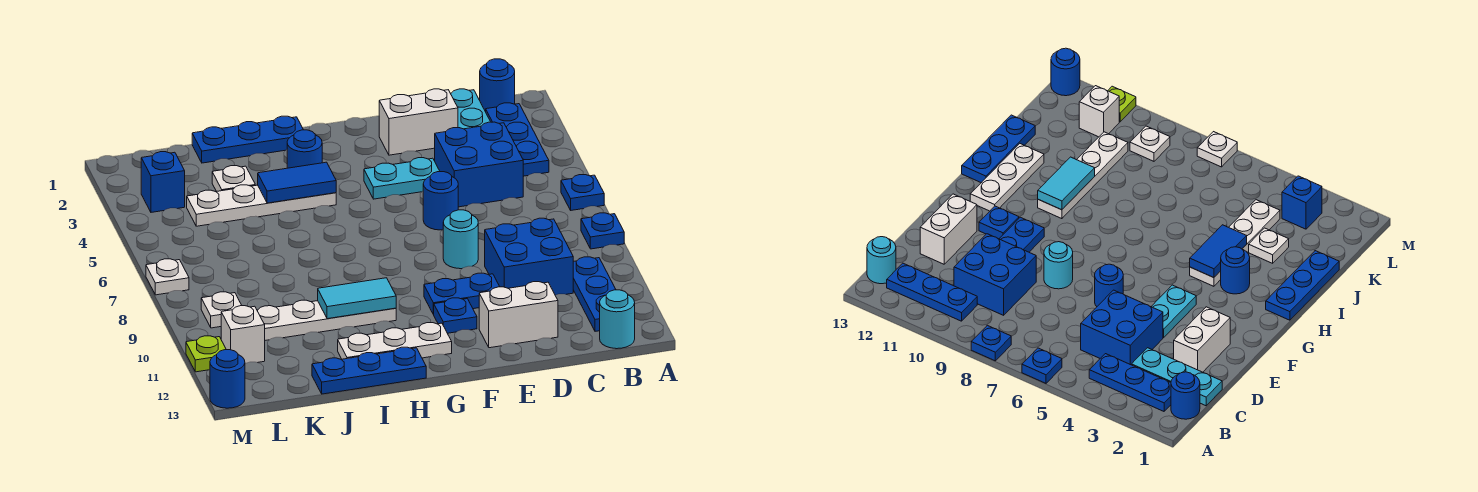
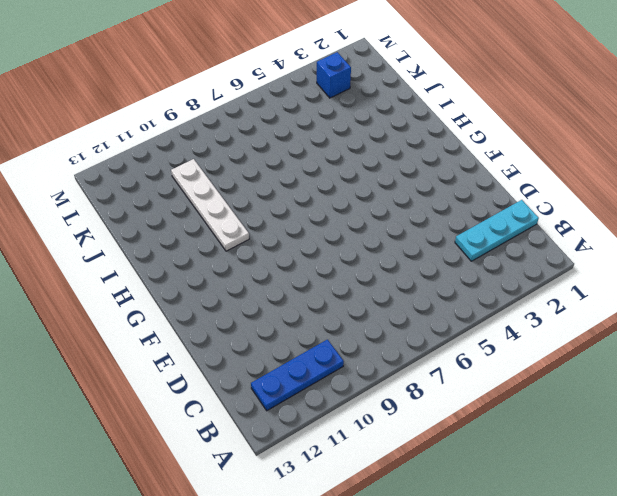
none -> blue plate A6 level 1
none -> blue plate A8 level 1
none -> blue round brick B1 level 1
none -> blue plate B2:B4 level 1

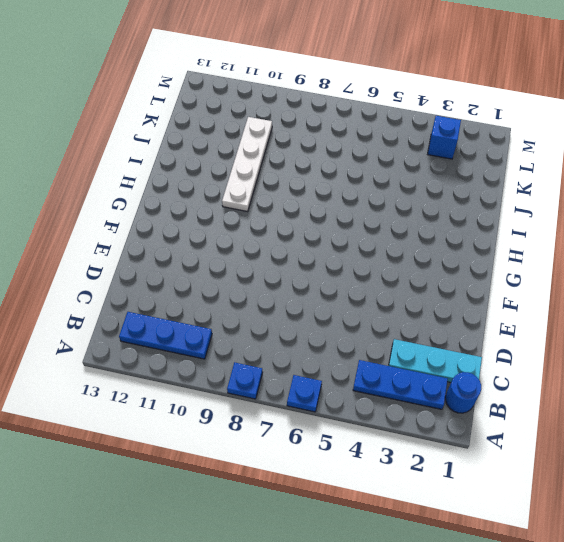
none -> cyan round brick B13 level 1
none -> blue brick C4:D5 level 1
none -> blue brick C9:D10 level 1
none -> white brick D2:E2 level 1

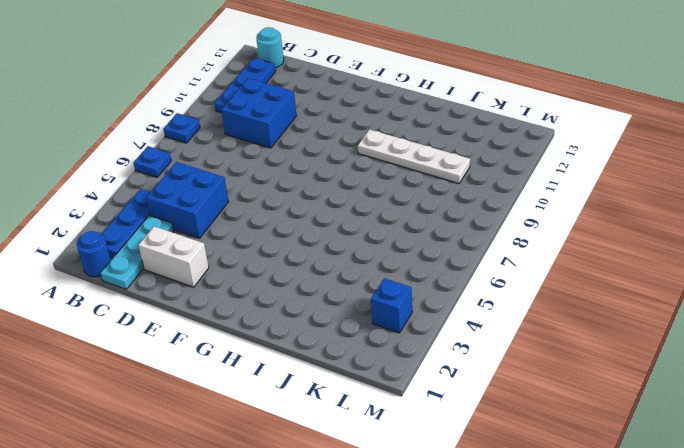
none -> white brick D12:E12 level 1
none -> cyan plate E4:F4 level 1
none -> blue round brick E6 level 1
none -> cyan round brick E8 level 1

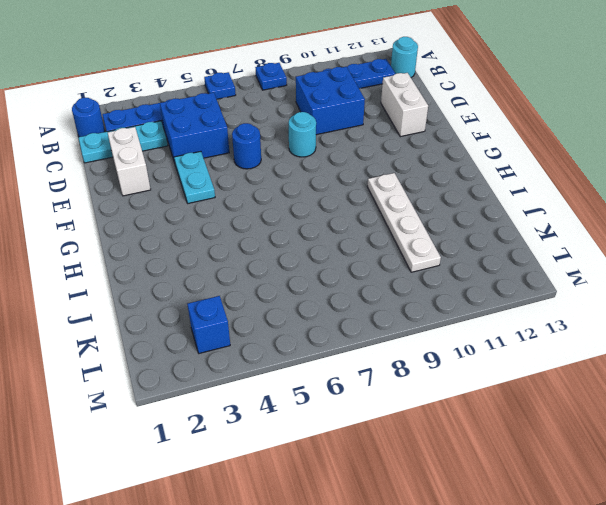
none -> blue plate E10:F10 level 1
none -> blue plate F11 level 1
none -> white plate G12:I12 level 1
none -> blue plate H1:J1 level 1

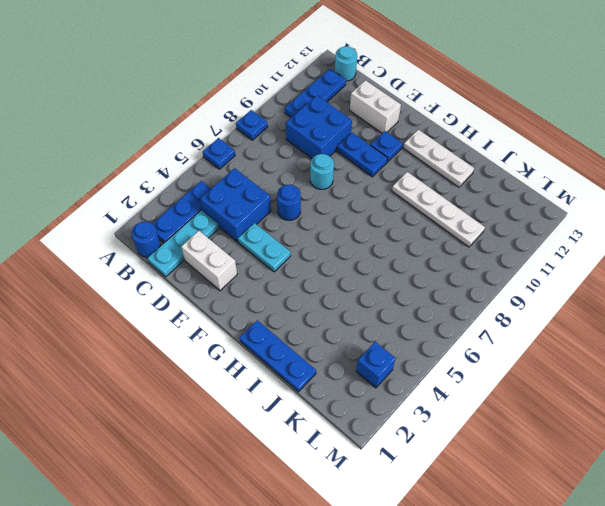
none -> blue round brick H3 level 1
none -> white plate H4:K4 level 1
none -> blue plate H13:J13 level 1
none -> white plate J3 level 1

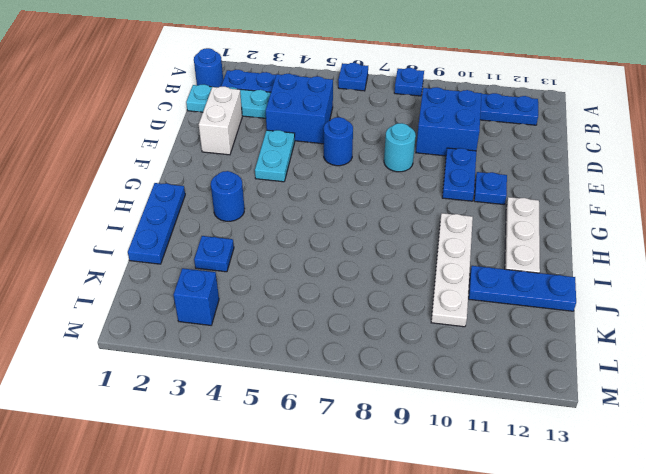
blue plate J3 level 1 -> white plate J3 level 1
blue plate J11:J13 level 1 -> blue plate H13:J13 level 1
none -> cyan round brick B13 level 1
none -> white brick D12:E12 level 1
none -> white plate H4:K4 level 1
none -> white plate L9 level 1

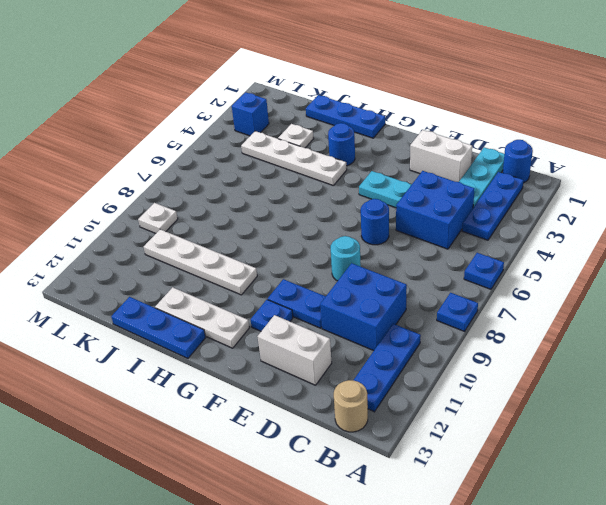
tan round brick B13 level 1 -> cyan round brick B13 level 1
none -> white brick L11 level 1
none -> white plate M7 level 1
none -> lime plate M11 level 1
none -> blue round brick M13 level 1

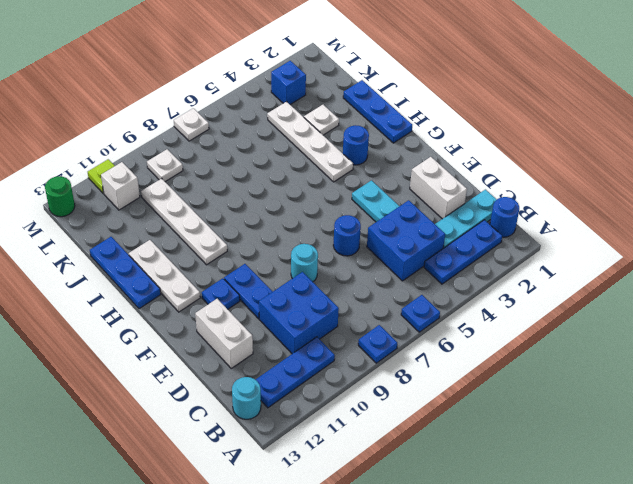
green round brick M13 level 1 -> blue round brick M13 level 1
none -> blue tile H4:I4 level 2
none -> cyan tile H10:I10 level 2

